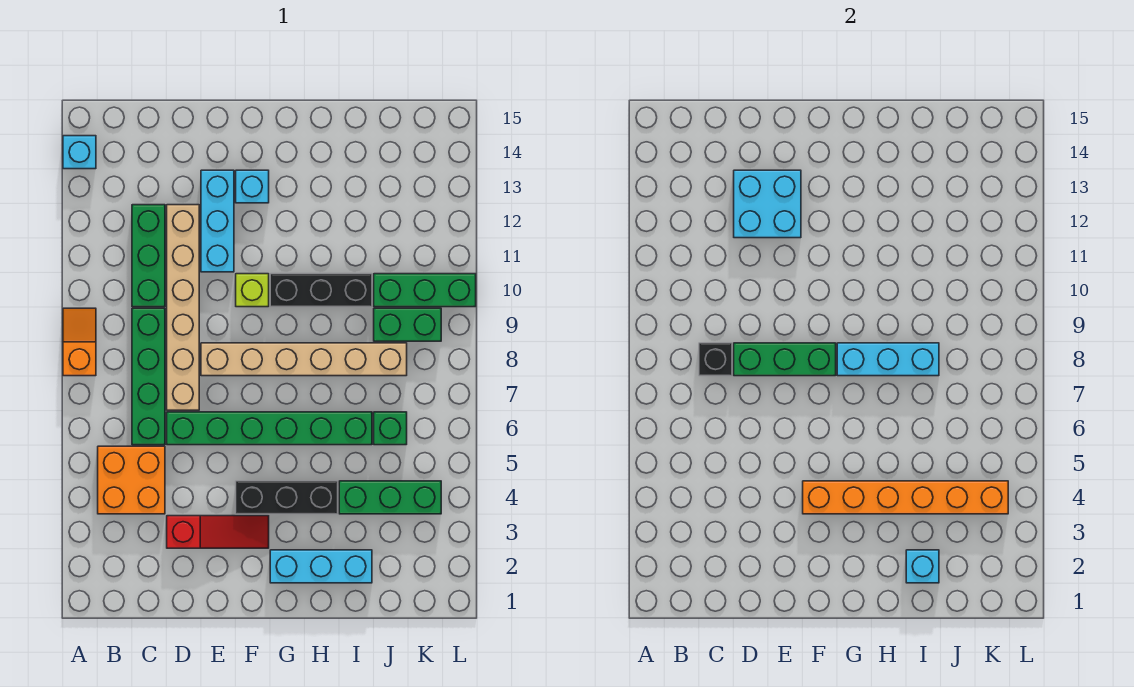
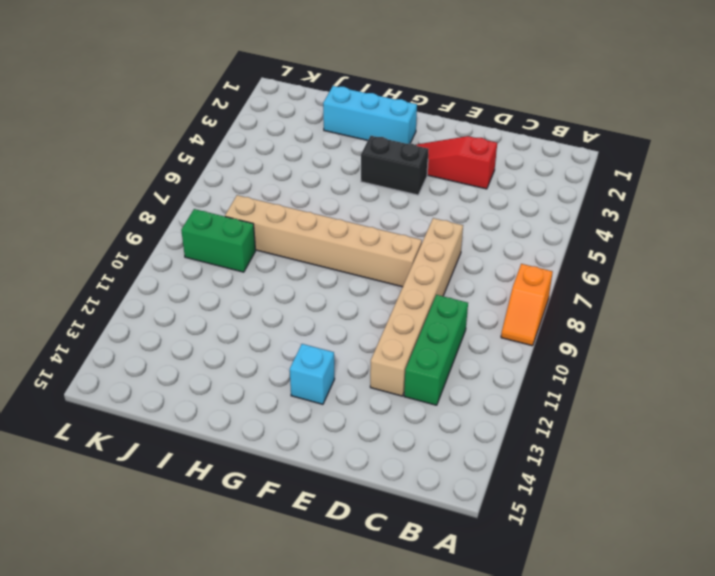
black brick F4:G4 level 1 -> black brick F4:H4 level 1
none -> cyan brick A14 level 1
none -> orange brick B4:C5 level 1
none -> green brick C6:C9 level 1

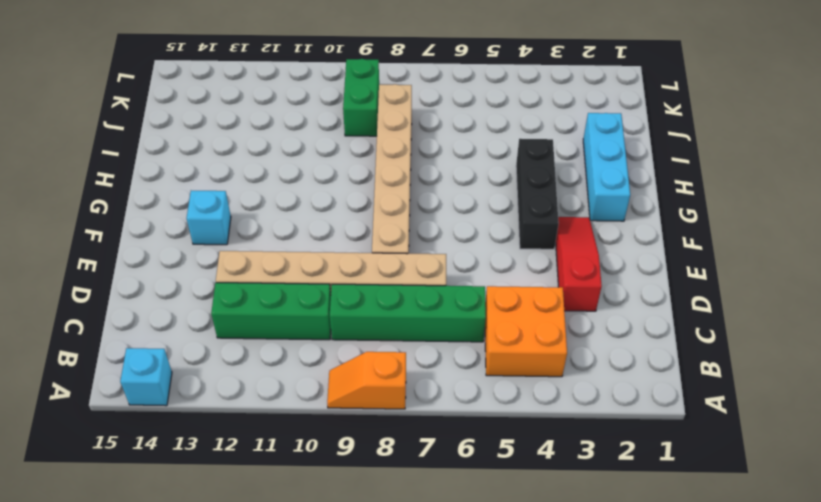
none -> green brick D6:I6 level 1
none -> cyan brick E11:E13 level 1
none -> lime brick F10 level 1

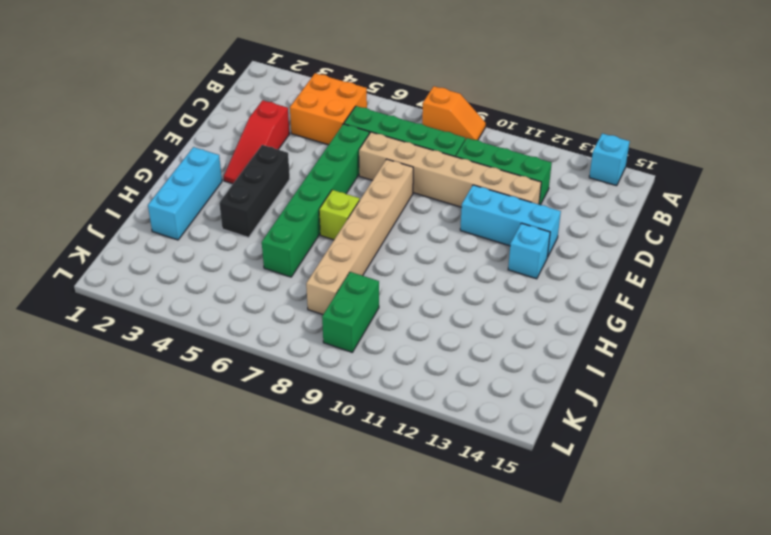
lime brick G7 level 1 -> lime brick F10 level 1
none -> black brick G10:I10 level 1
none -> green brick I4:K4 level 1
none -> green brick J6 level 1

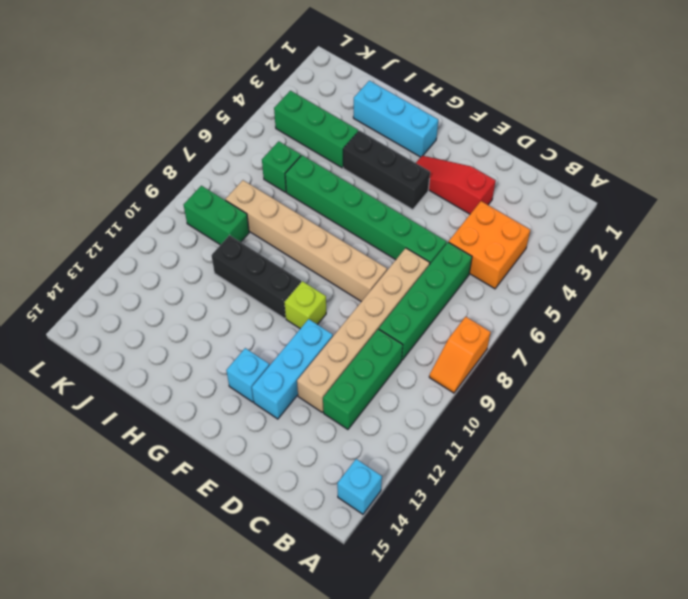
none -> green brick J10:L10 level 1
none -> black brick C8 level 2
none -> green brick D8:F8 level 2

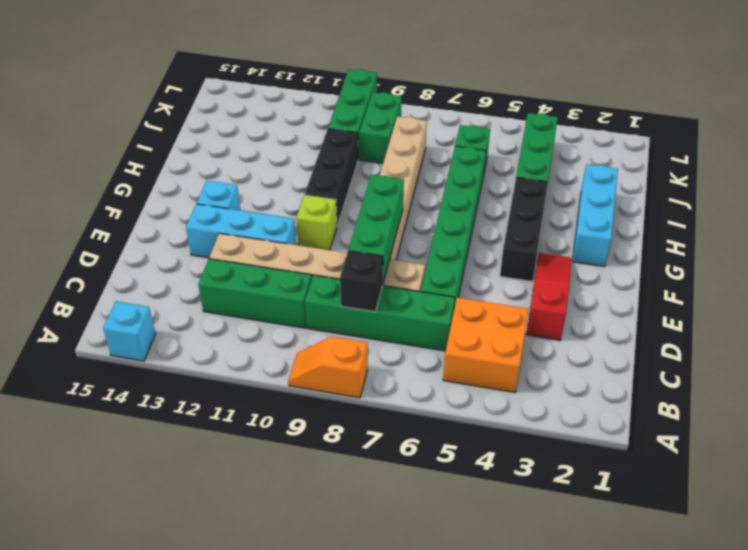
none -> cyan brick D12:E13 level 2
none -> orange brick F4:K4 level 2
none -> cyan brick G8:I8 level 2

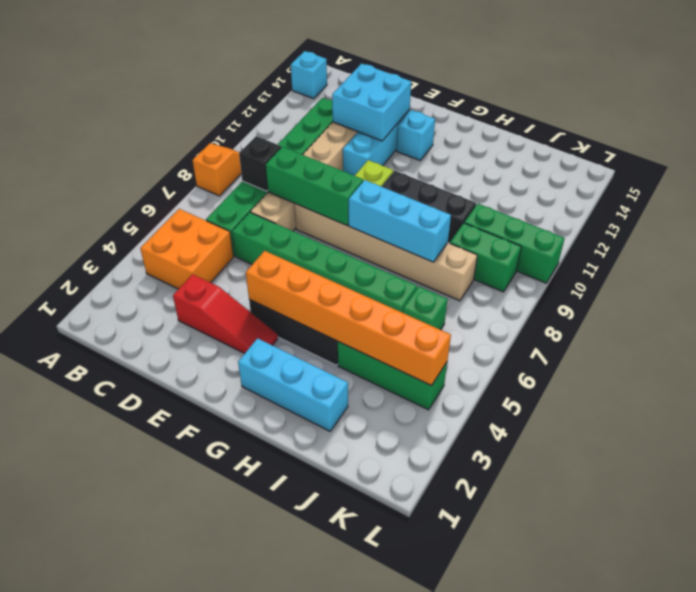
none -> cyan brick I2 level 2

